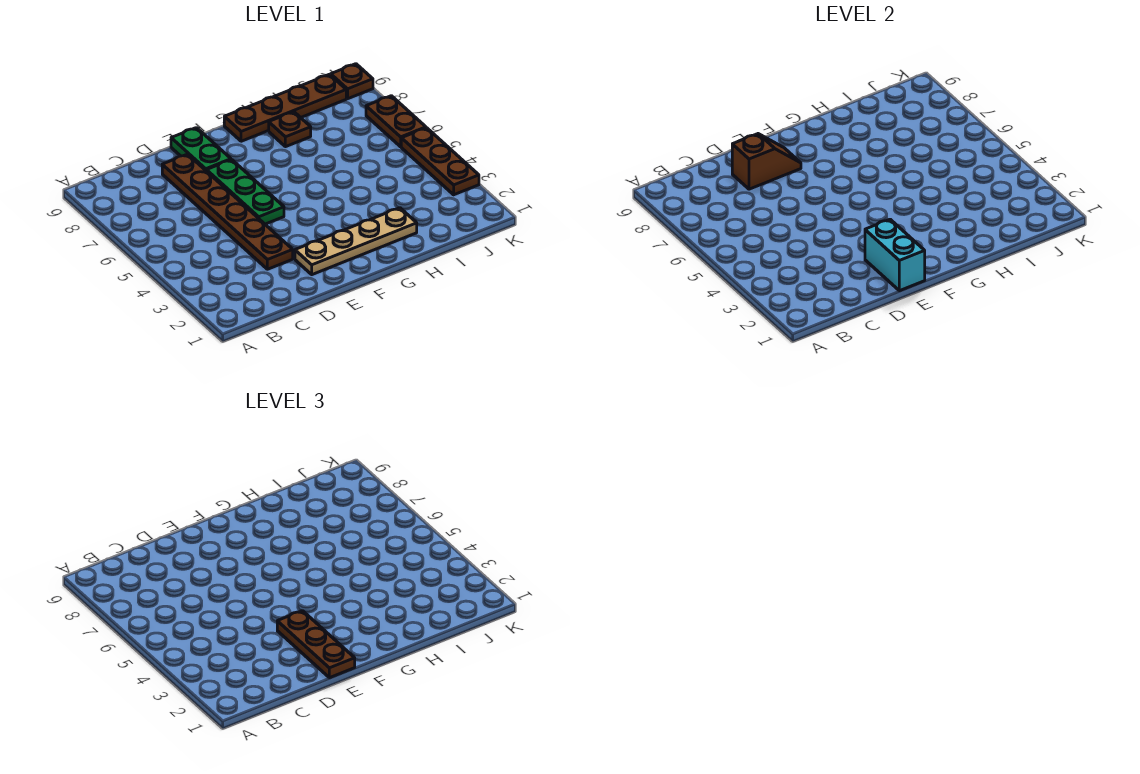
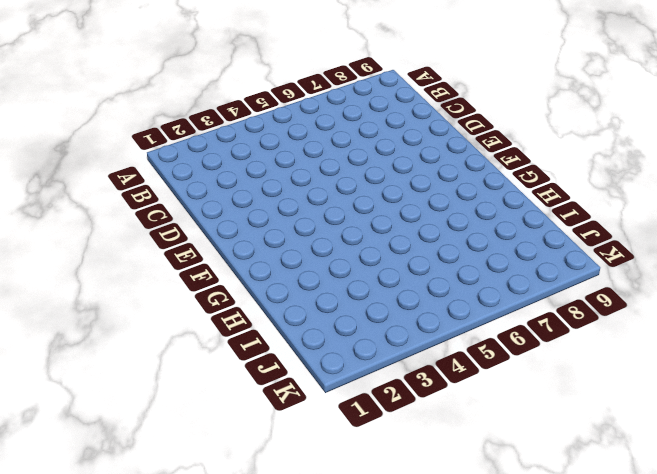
none -> brown plate D3:D8 level 1
none -> tan plate E2:H2 level 1
none -> green plate E5:E7 level 1

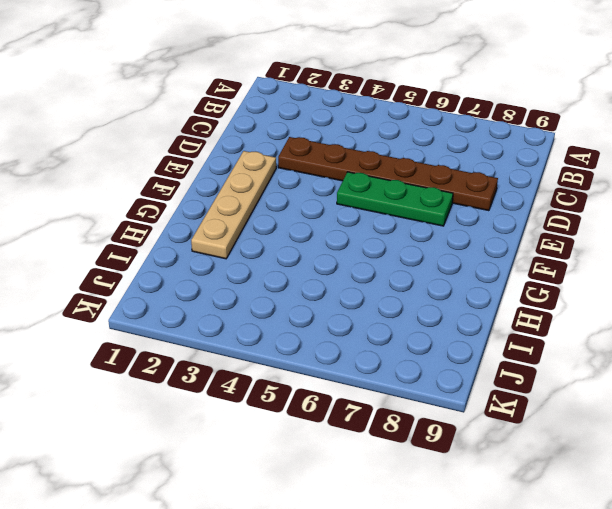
none -> green plate E8:E9 level 1
none -> brown plate G9:J9 level 1
none -> brown plate H8 level 1

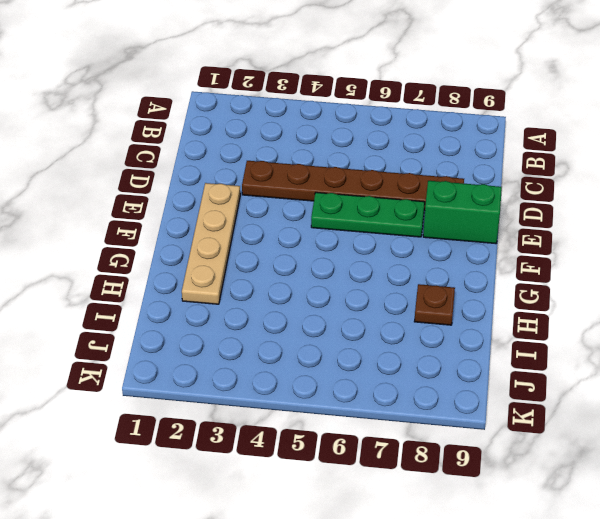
green brick E8:E9 level 1 -> green plate E8:E9 level 1
none -> brown plate G9:J9 level 1
none -> brown plate K3:K5 level 1
none -> brown plate K6:K7 level 1

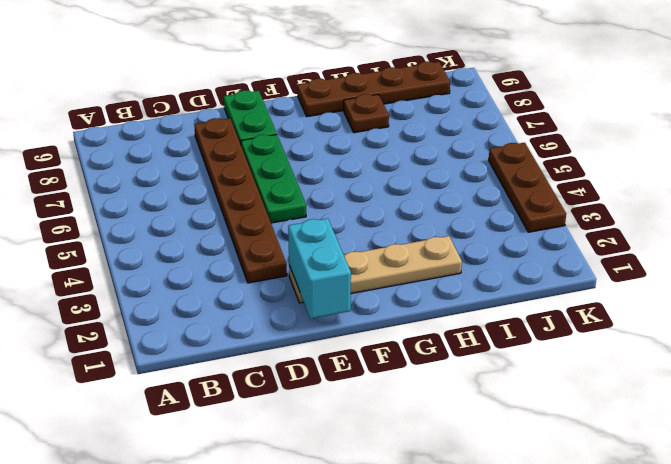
none -> brown plate K6:K7 level 1
none -> brown plate K9 level 1
none -> brown slope D8:E8 level 2 top D

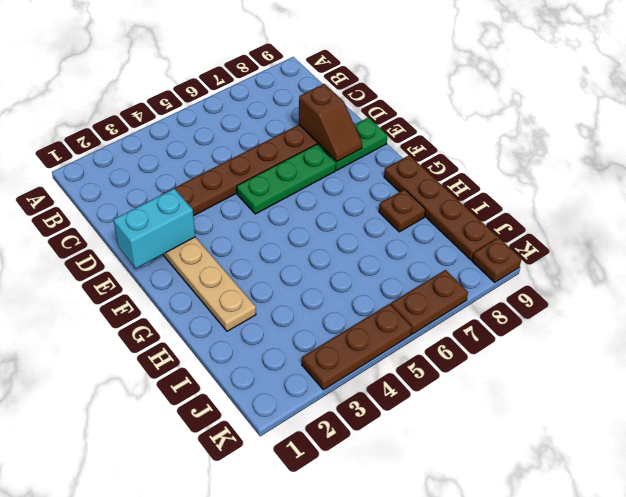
none -> brown plate E1:E3 level 3

